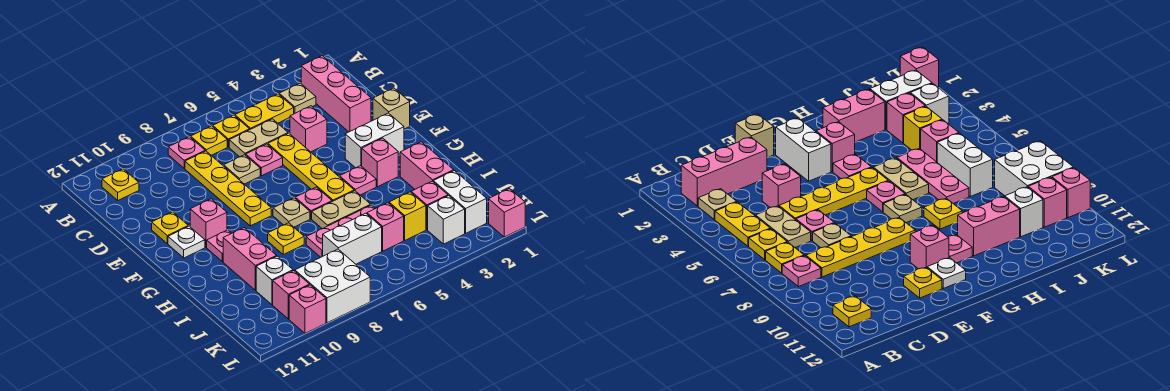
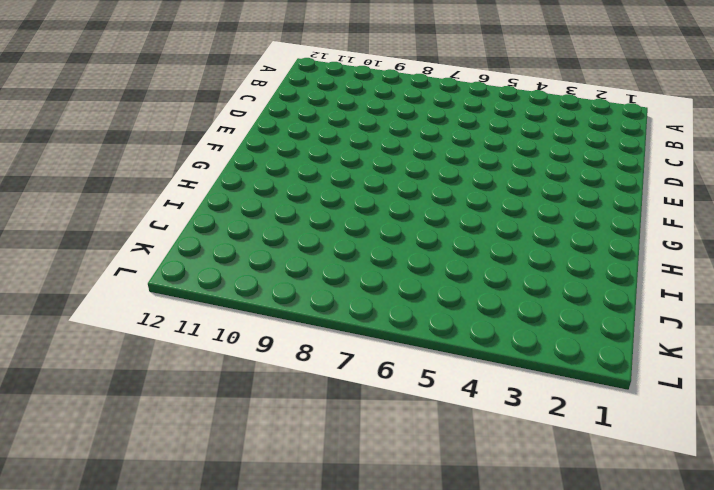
none -> pink brick B2:D2 level 1
none -> tan plate B3 level 1
none -> yellow plate B4:B5 level 1
none -> yellow plate B6 level 1

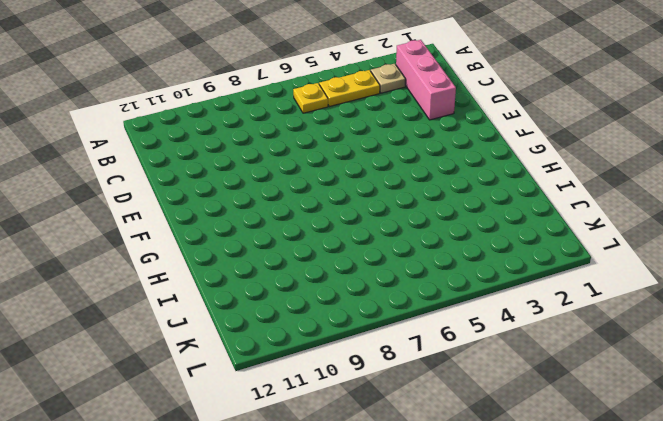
none -> yellow plate B7 level 1
none -> pink plate B8 level 1
none -> yellow plate B11 level 1
none -> tan plate C5:C6 level 1

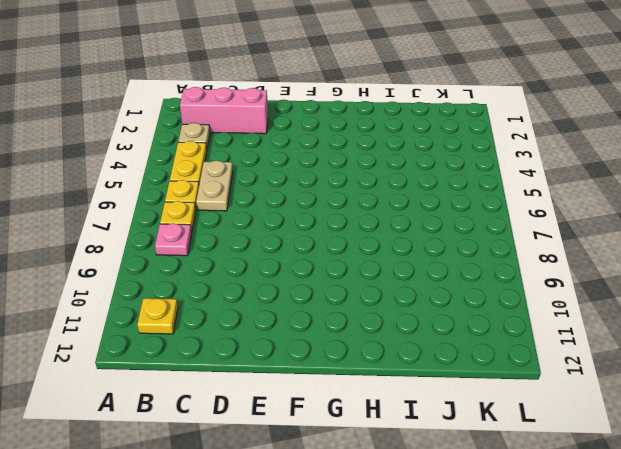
none -> yellow plate C8:F8 level 1
none -> pink brick D4 level 1
none -> yellow plate D5:G5 level 1
none -> pink plate D6 level 1

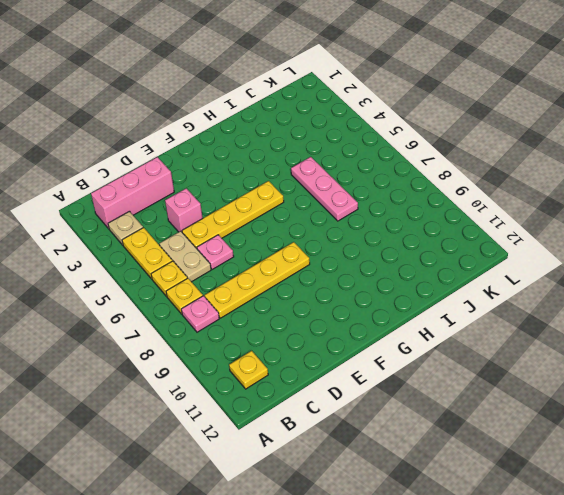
none -> tan plate D7 level 1
none -> tan brick E1 level 1
none -> yellow plate E11 level 1
none -> white brick F2:F3 level 1

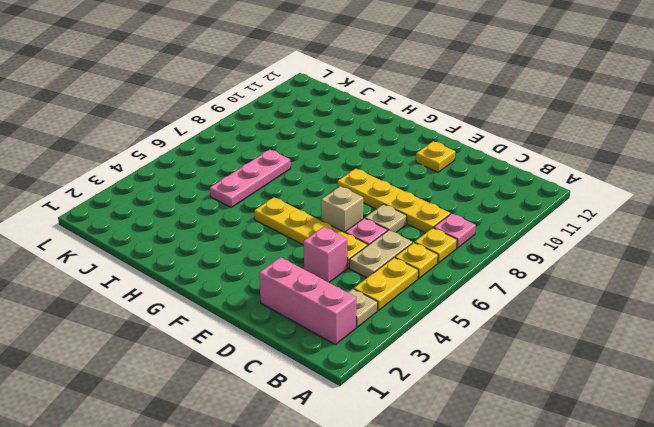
tan brick E6 level 1 -> tan brick E1 level 1
none -> yellow plate B11 level 1
none -> white brick F2:F3 level 1
none -> pink brick F10 level 1
none -> white plate F11 level 1

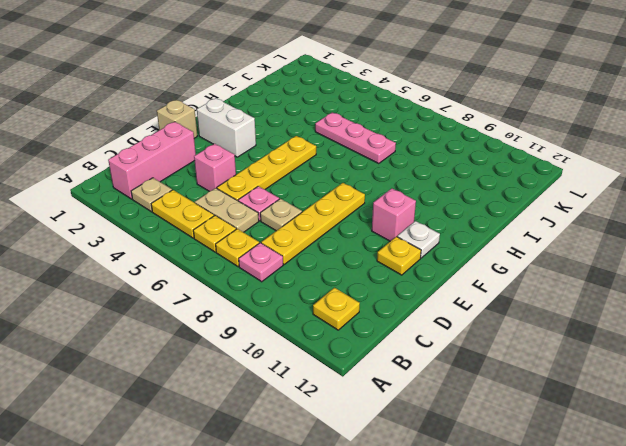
none -> pink brick G3 level 1
none -> pink plate G4 level 1
none -> pink plate G6 level 1
none -> tan plate G7 level 1

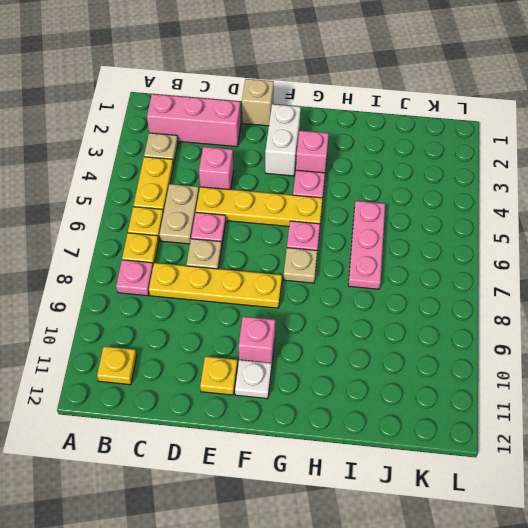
none -> pink plate G10 level 1
none -> pink brick H2:I2 level 1
none -> tan plate H5:H6 level 1
none -> yellow plate H8 level 1

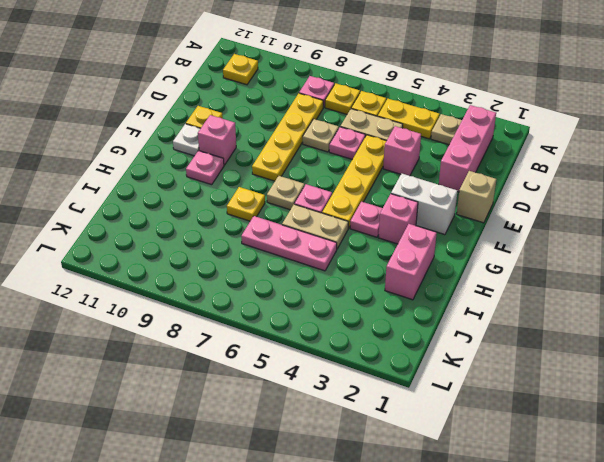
none -> pink brick H10:I10 level 1
none -> white brick J2:K2 level 1
none -> pink brick J3 level 1
none -> yellow brick J4 level 1

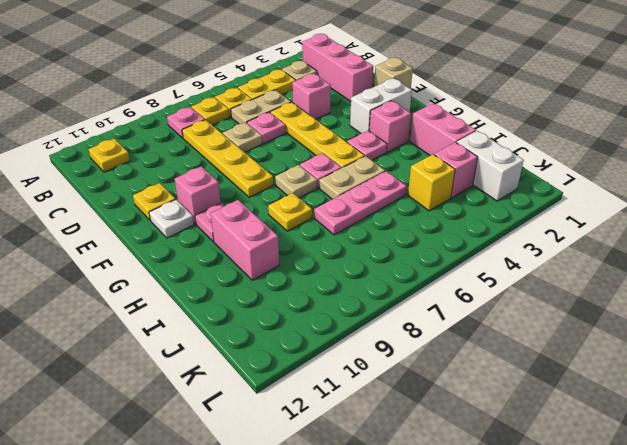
none -> pink brick J5 level 1
none -> white brick J6:J7 level 1
none -> white brick J10 level 1
none -> white brick K3 level 1

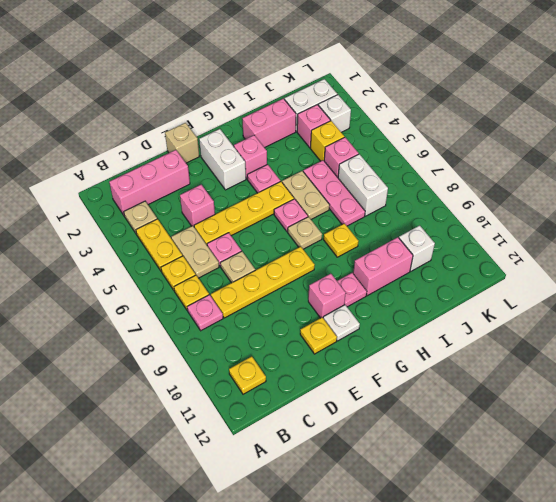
none -> white brick K8:L9 level 1
none -> pink brick K10 level 1
none -> pink brick L1 level 1
none -> pink brick L10 level 1

